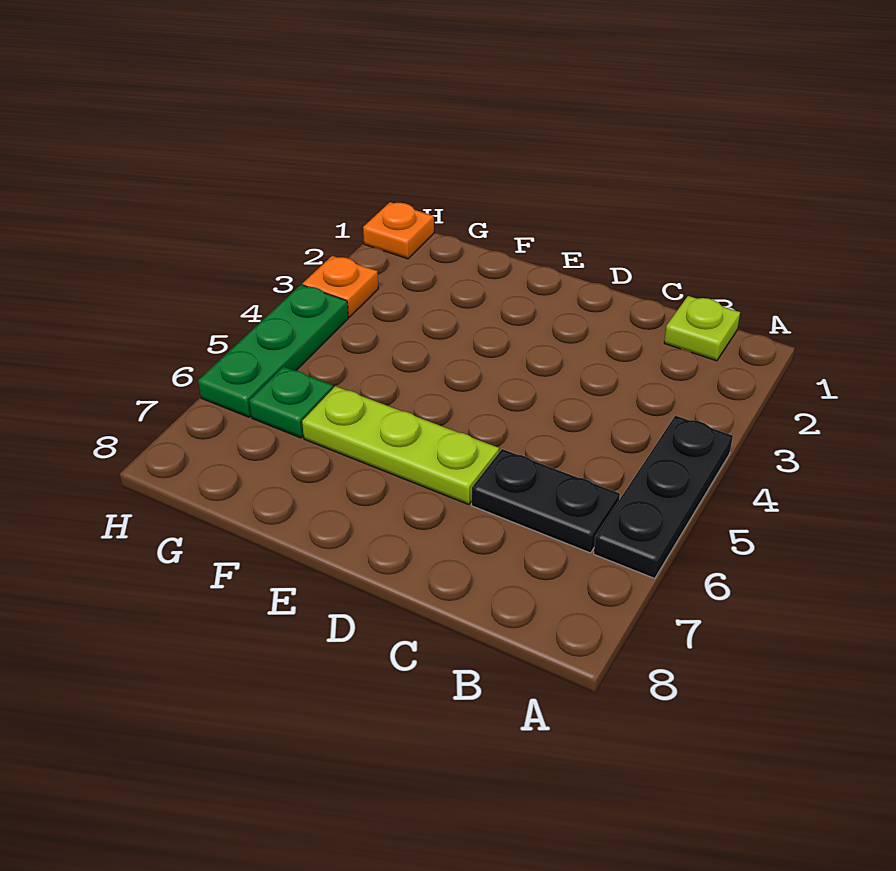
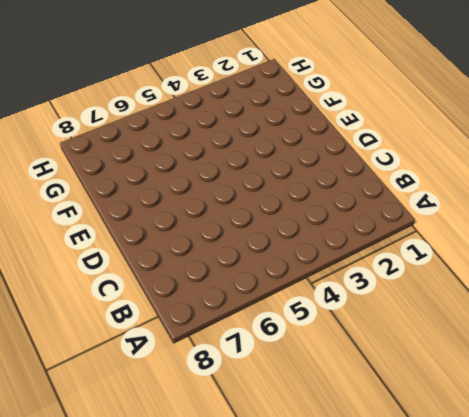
none -> black plate A4:A6 level 1
none -> lime plate B1 level 1

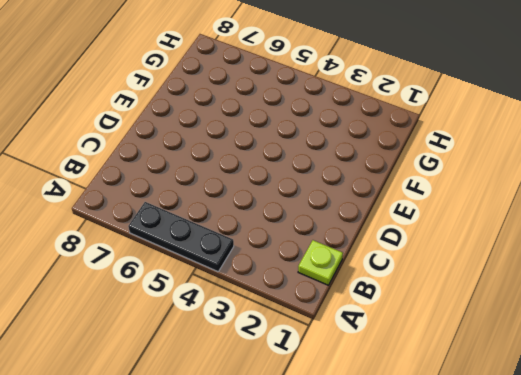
none -> black plate B6:C6 level 1
none -> lime plate D6:F6 level 1

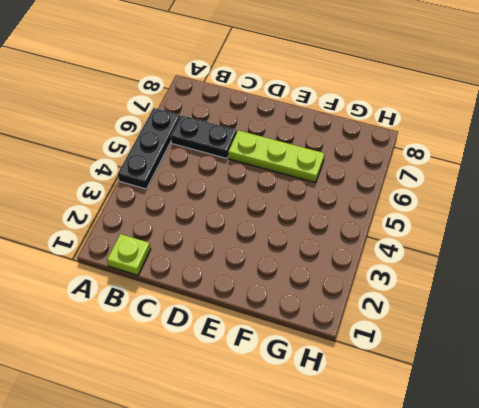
none -> green plate G6 level 1
none -> orange plate H1 level 1

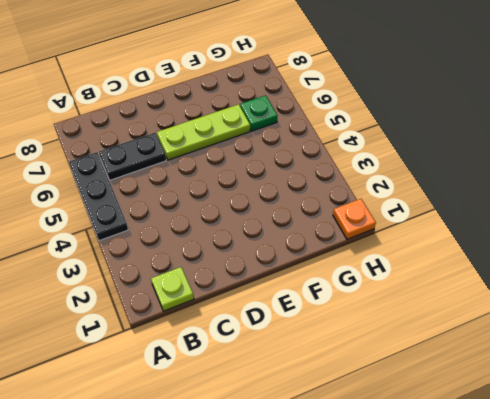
none -> orange plate H3 level 1
none -> green plate H4:H6 level 1

